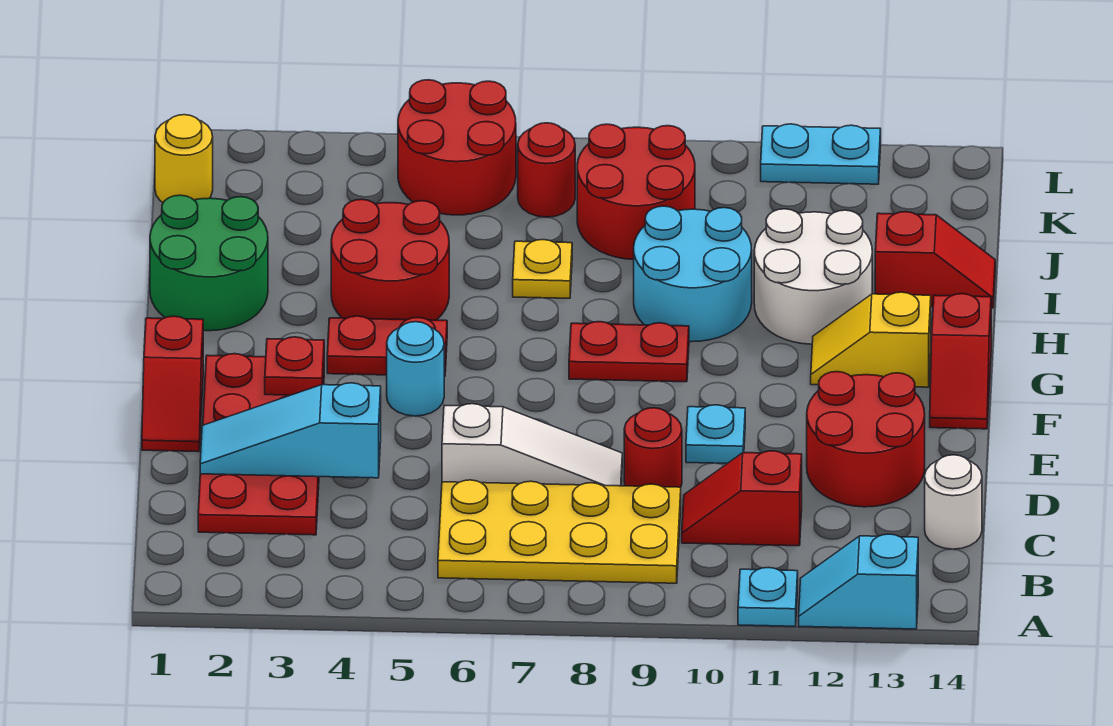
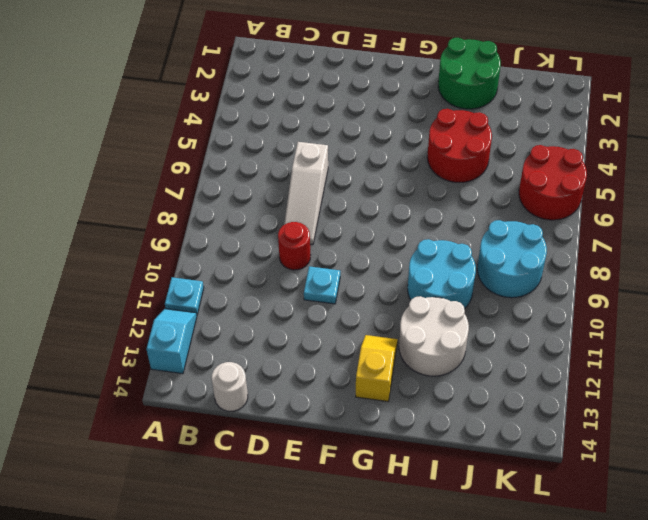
cyan round brick J8:K9 level 1 -> red round brick J8:K9 level 1
none -> yellow plate B6:C9 level 1
none -> red plate C2:F3 level 1
none -> red slope C10:C11 level 1 top 11

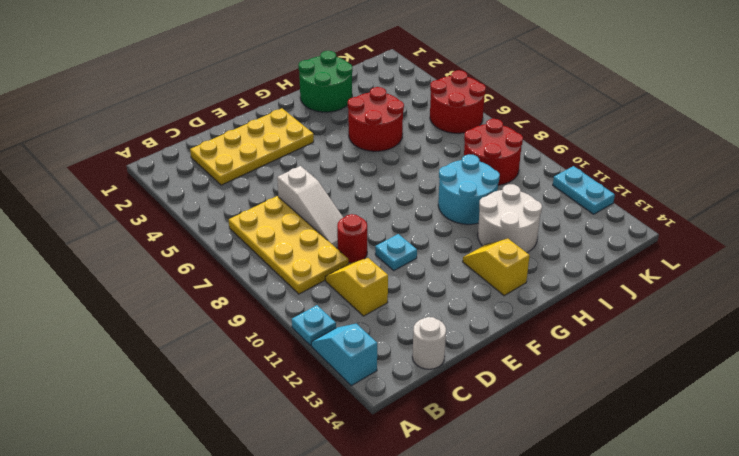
yellow plate C2:F3 level 1 -> red plate C2:F3 level 1
yellow slope C10:C11 level 1 top 11 -> red slope C10:C11 level 1 top 11
none -> red round brick D12:E13 level 1
none -> red slope E1:F1 level 1 top F
none -> cyan round brick F5 level 1

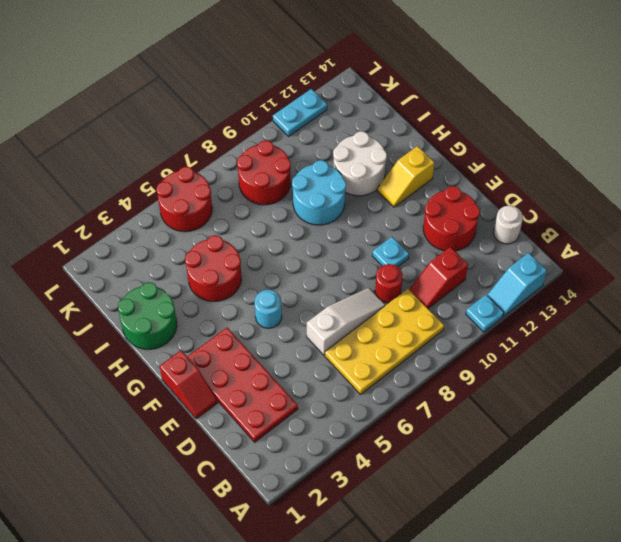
none -> red slope F14:G14 level 1 top G
none -> red plate G4:G5 level 1
none -> red plate G8:G9 level 1

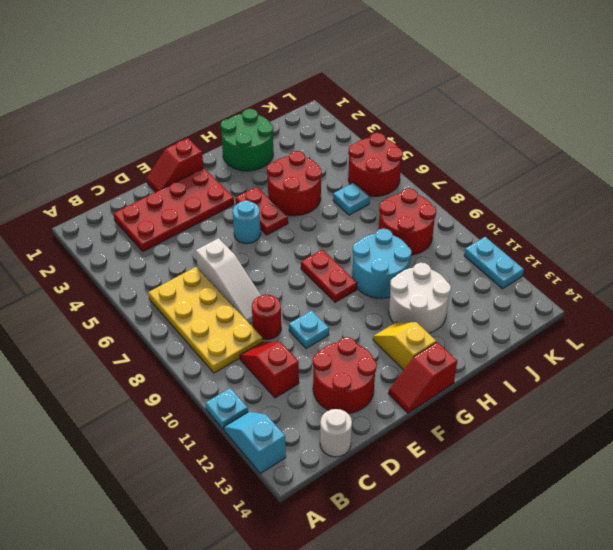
cyan plate J6 level 1 -> none
none -> yellow plate I7 level 1
none -> red slope I13:I14 level 1 top 13
none -> yellow round brick K1 level 1

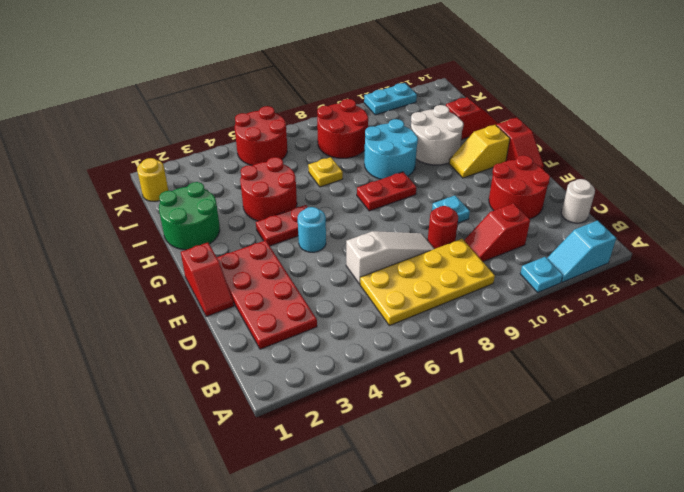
none -> red round brick K7 level 1
none -> cyan slope D2:D4 level 2 top 4
none -> red plate F3 level 2

